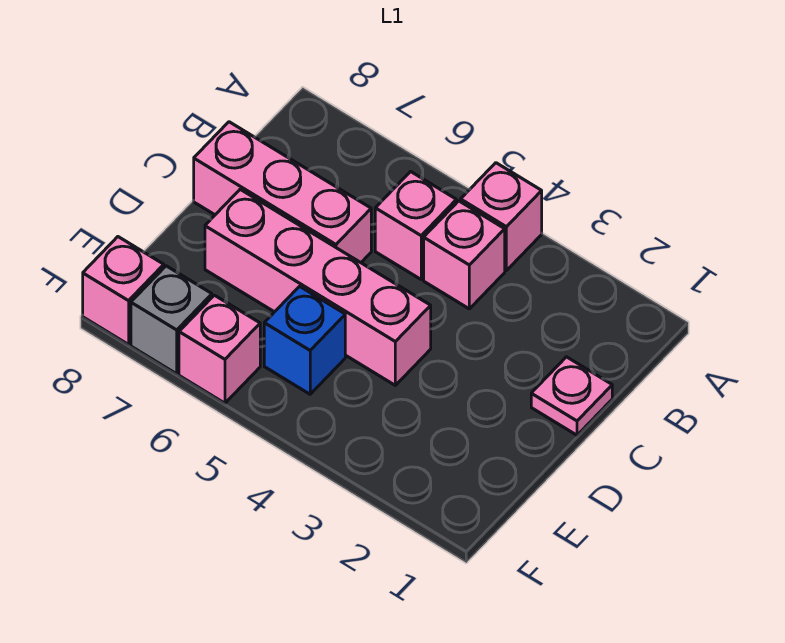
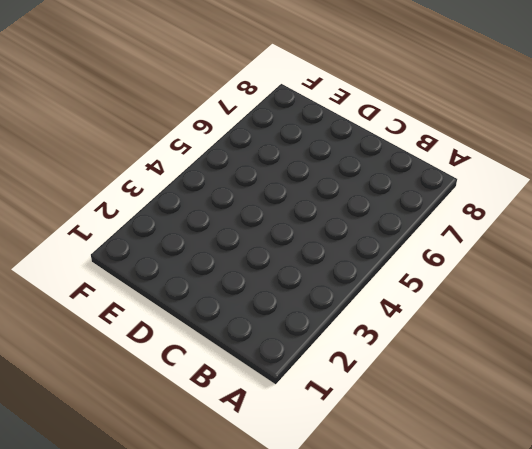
none -> pink brick A4 level 1
none -> pink brick B4 level 1

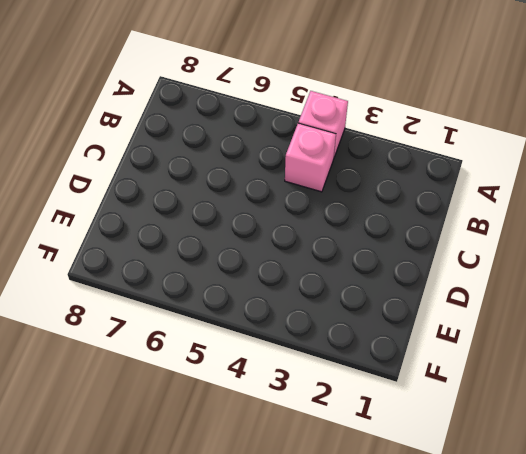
none -> pink brick B5 level 1
none -> pink plate C1 level 1

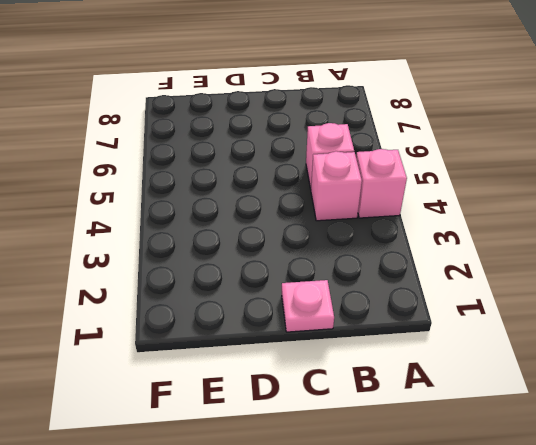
none -> pink brick C6:C8 level 1
none -> pink brick D4:D7 level 1

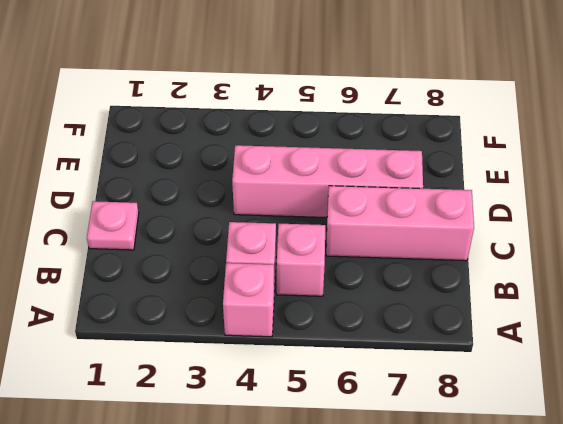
none -> blue brick E5 level 1
none -> pink brick F6 level 1

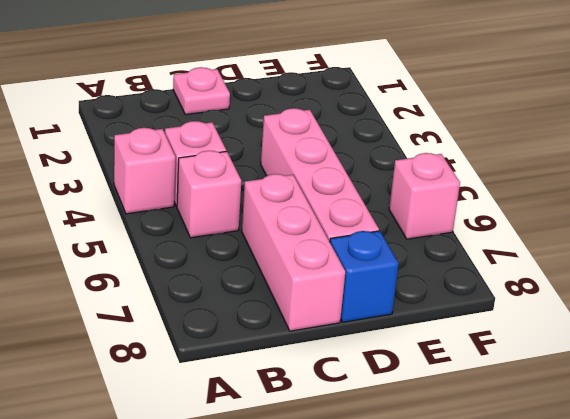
blue brick D8 level 1 -> blue brick E5 level 1
none -> grey brick F7 level 1
none -> pink brick F8 level 1

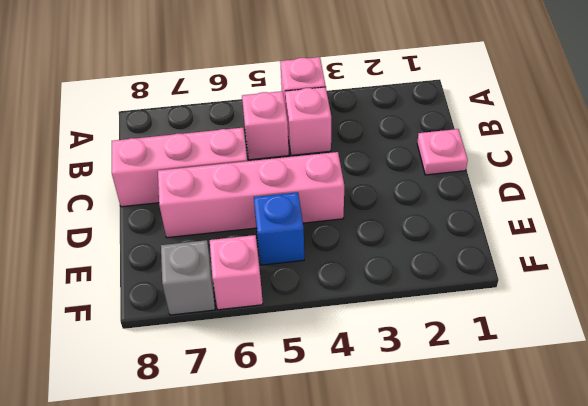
none -> pink brick F8 level 1

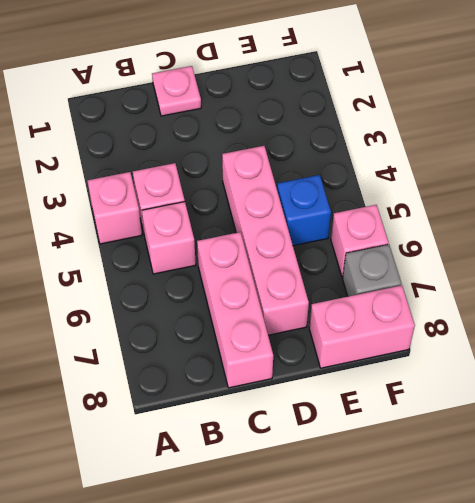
pink brick E8:F8 level 1 -> pink brick F8 level 1

